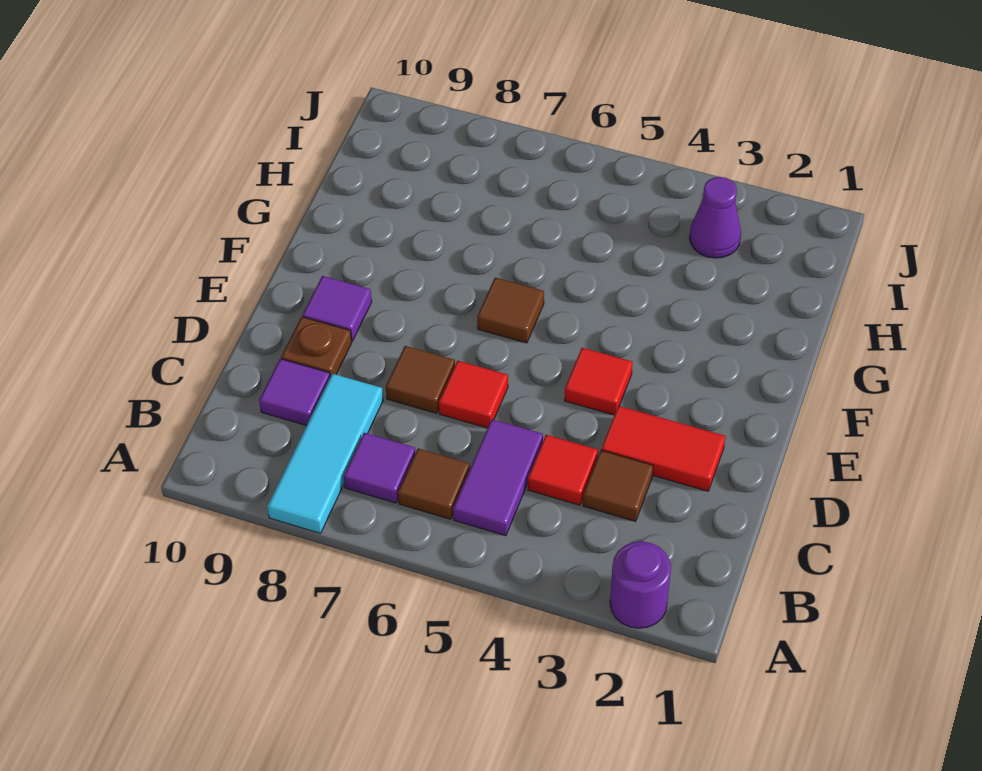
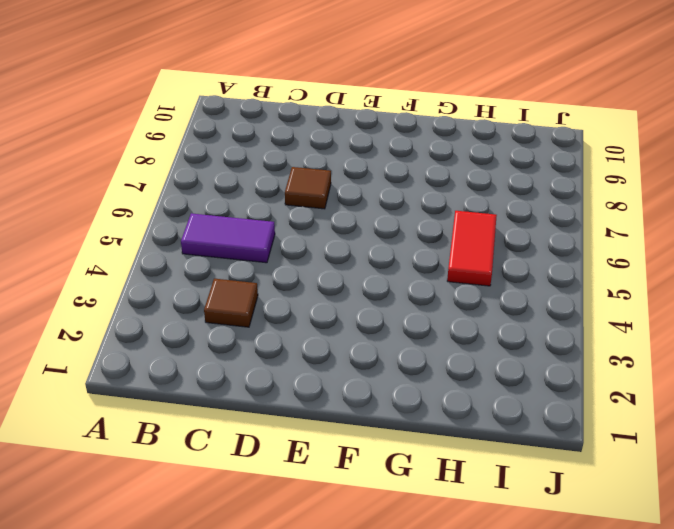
red tile H5:H6 level 1 -> red tile D2:D3 level 1
none -> purple round brick A2 level 1
none -> cyan tile A8:C8 level 1
none -> brown tile B6 level 1

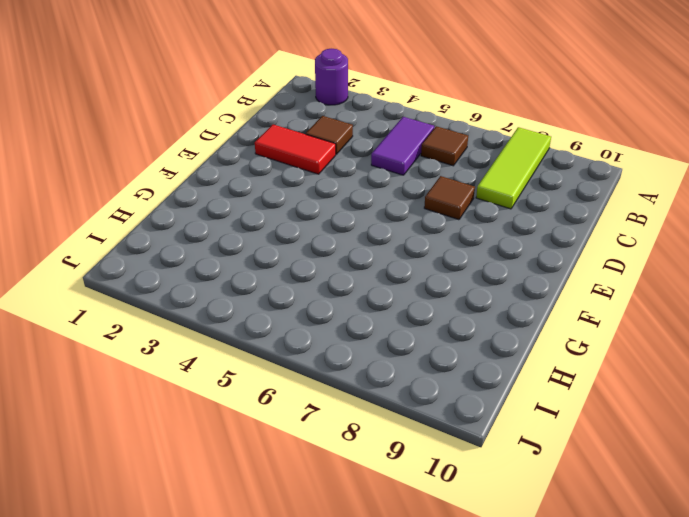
lime tile A8:C8 level 1 -> cyan tile A8:C8 level 1
none -> purple tile B7 level 1
none -> red tile C4 level 1
none -> purple tile C9 level 1

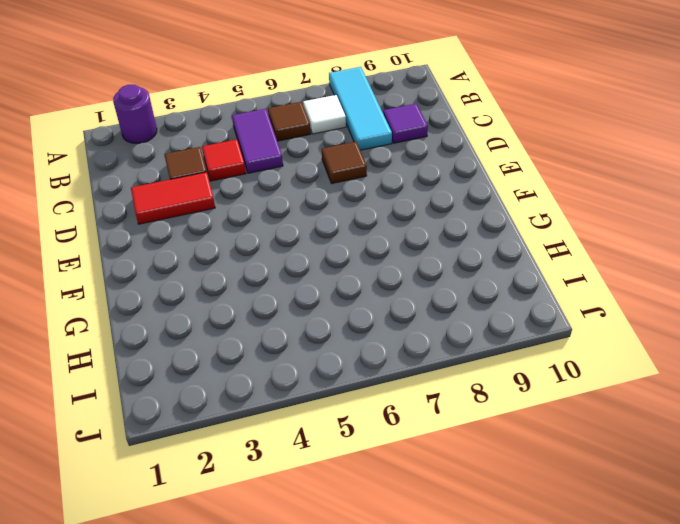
white tile B7 level 1 -> purple tile B7 level 1
none -> red tile D6 level 1
none -> brown plate D9 level 1
none -> red tile E4 level 1

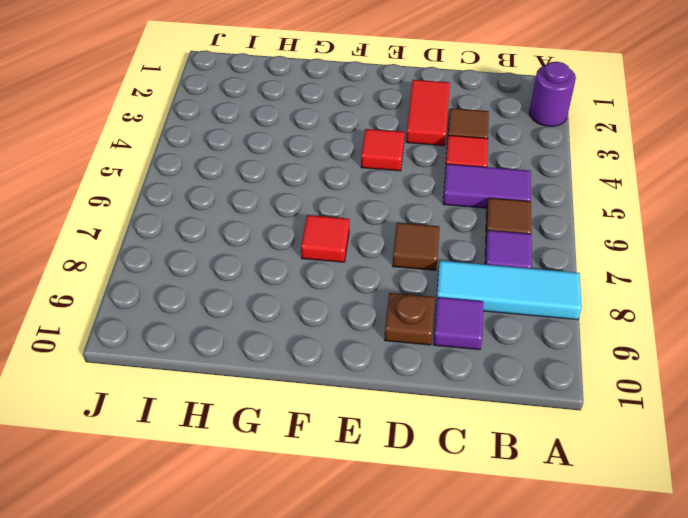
red tile F7 level 1 -> red tile D6 level 1
none -> purple tile E9 level 1
none -> brown tile F6 level 1
none -> purple cone I3 level 1

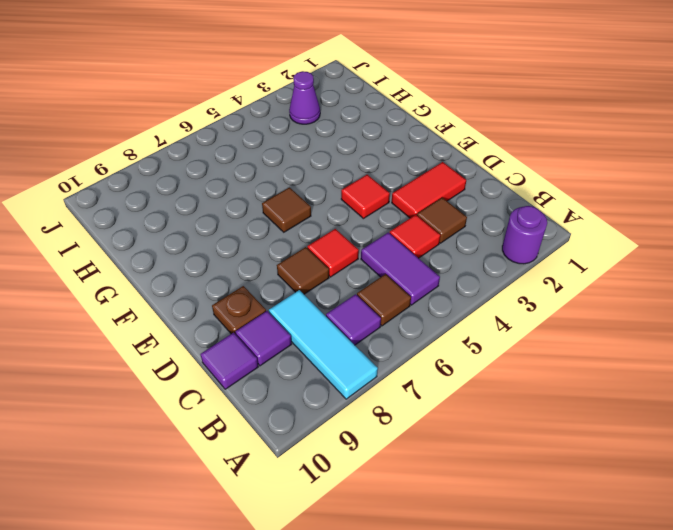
purple tile C10 level 1 -> purple tile E9 level 1

